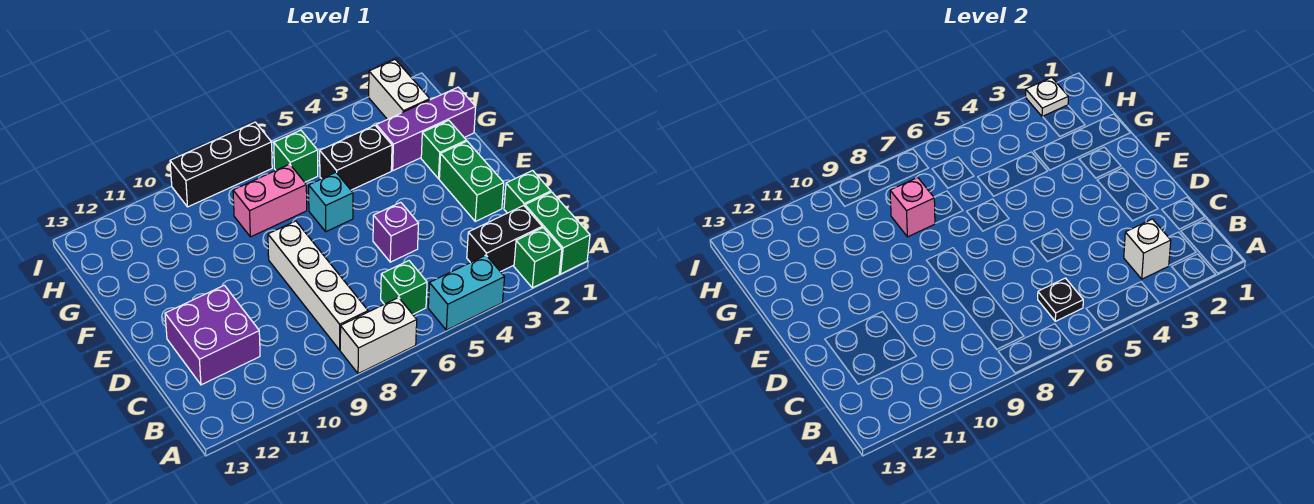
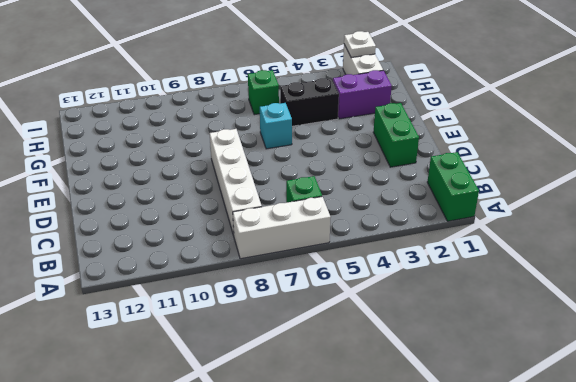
white brick A6:A8 level 1 -> white brick A7:A8 level 1
purple brick G2:G3 level 1 -> purple brick G1:G3 level 1
none -> green brick A2 level 1
none -> cyan brick A4:A5 level 1
none -> black brick B2:B3 level 1

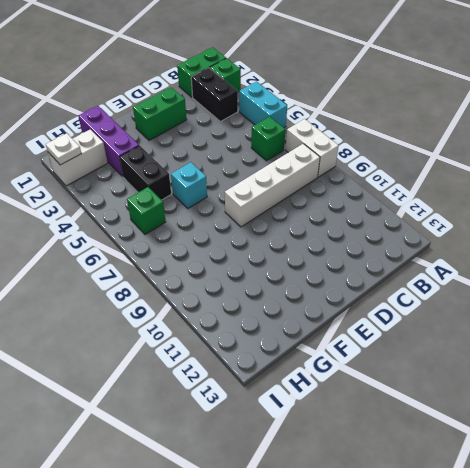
none -> green brick C1 level 1
none -> purple brick C11:D12 level 1
none -> purple brick D5 level 1

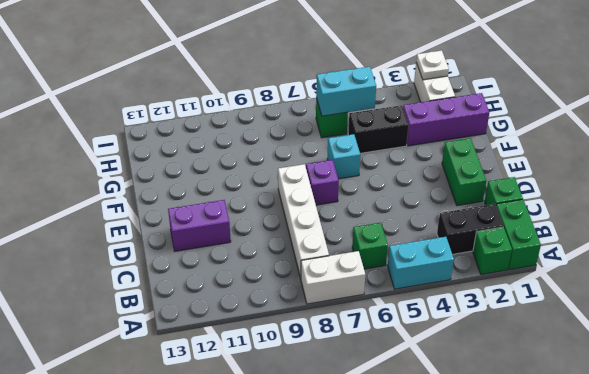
purple brick D11:D12 level 1 -> purple brick C11:D12 level 1
purple brick E7 level 1 -> purple brick D5 level 1
cyan brick H5:H6 level 2 -> none
none -> green brick F2 level 1
none -> pink brick G7:G8 level 1
none -> black brick I7:I9 level 1

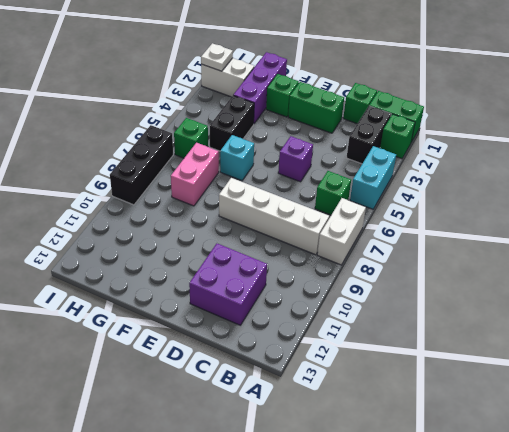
none -> white brick B3 level 2
none -> black plate B6 level 2
none -> pink brick G8 level 2

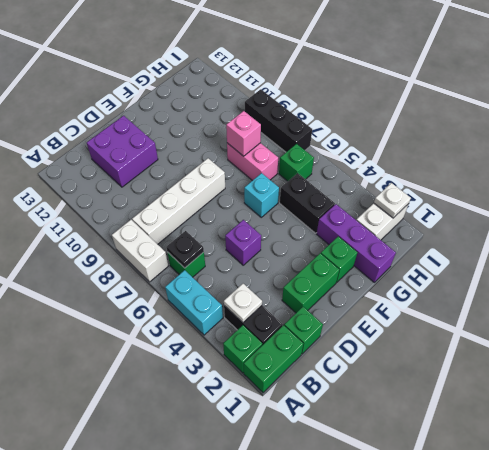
white plate B3 level 2 -> white brick B3 level 2

